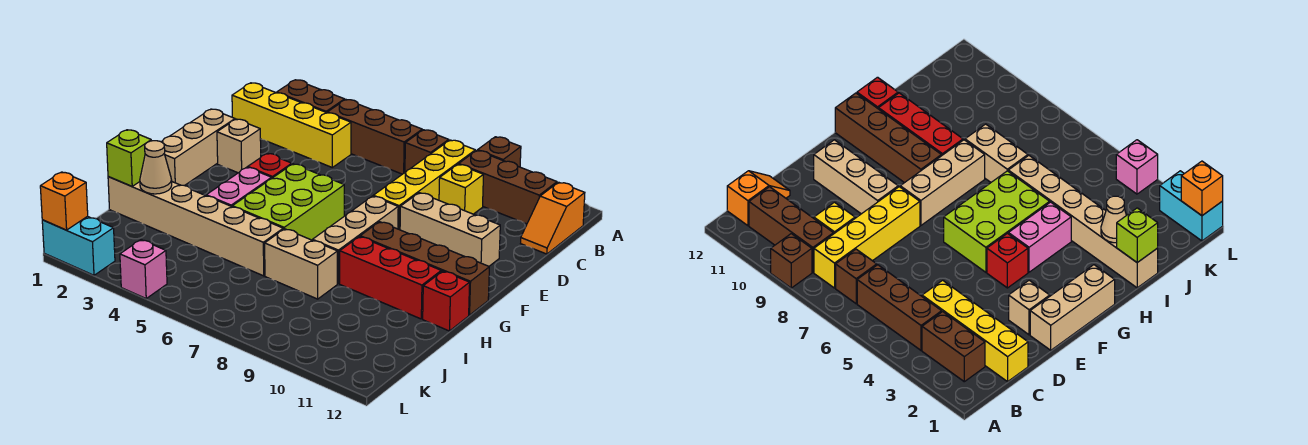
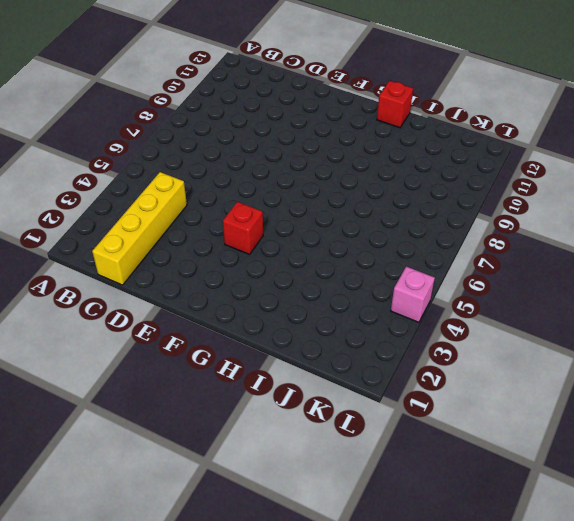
none -> brown brick A9 level 1
none -> brown brick B2:B3 level 1
none -> brown brick B4:B6 level 1

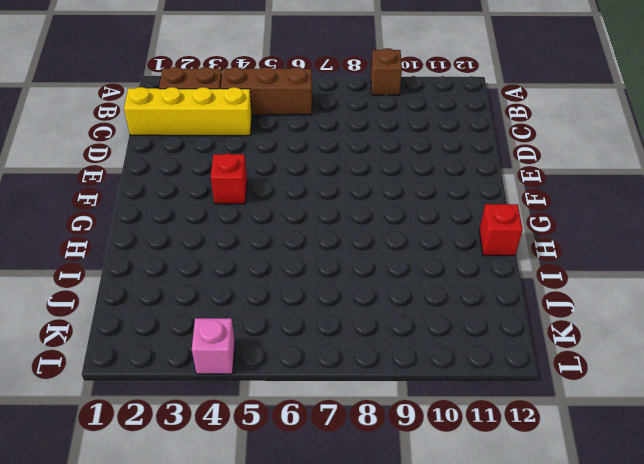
none -> brown brick B7 level 1
none -> yellow brick B8:E8 level 1
none -> brown brick B9:B11 level 1

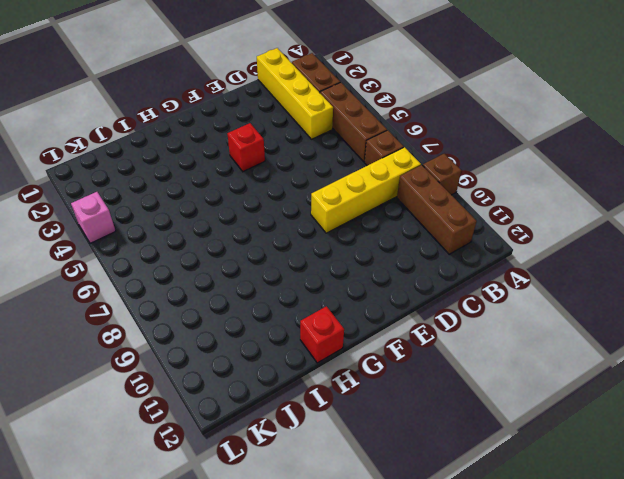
none -> orange slope B12:C12 level 1 top B
none -> yellow brick C9 level 1
none -> tan brick E1:G1 level 1

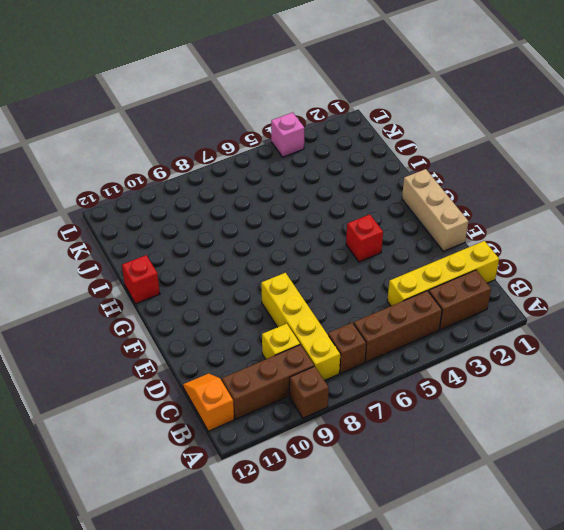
none -> tan brick E2 level 1
none -> tan brick E9:E11 level 1
none -> lime brick F5:H6 level 1

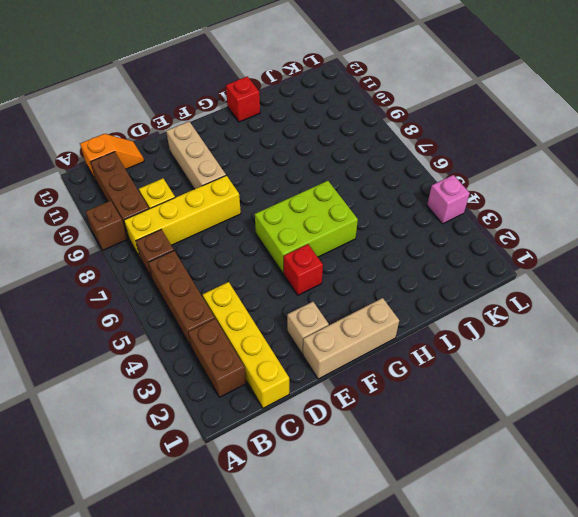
none -> tan brick F8:H8 level 1
none -> pink brick G4:H4 level 1
none -> brown brick G9:G12 level 1

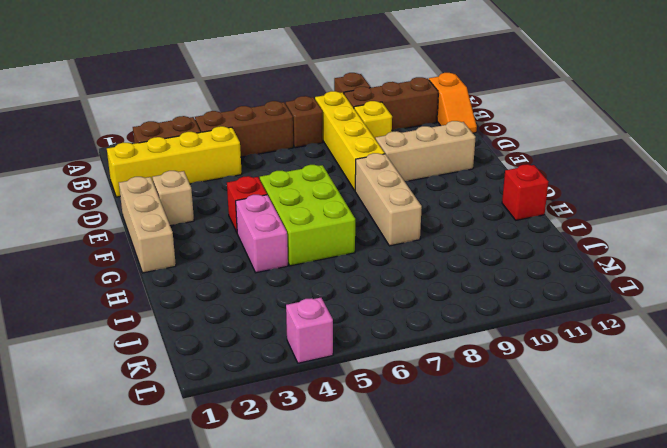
none -> brown brick G9:G12 level 1
none -> red brick H9:H11 level 1
none -> tan brick I1:I6 level 1

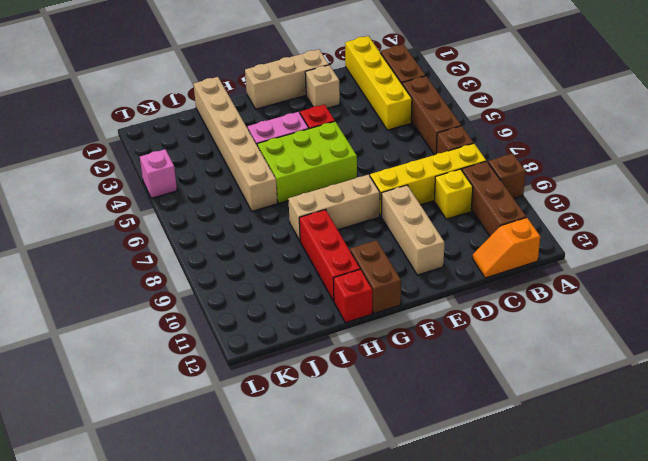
brown brick G11:G12 level 1 -> brown brick G9:G12 level 1
none -> tan brick I7:I8 level 1
none -> cyan brick L1:L2 level 1
none -> lime brick I1 level 2

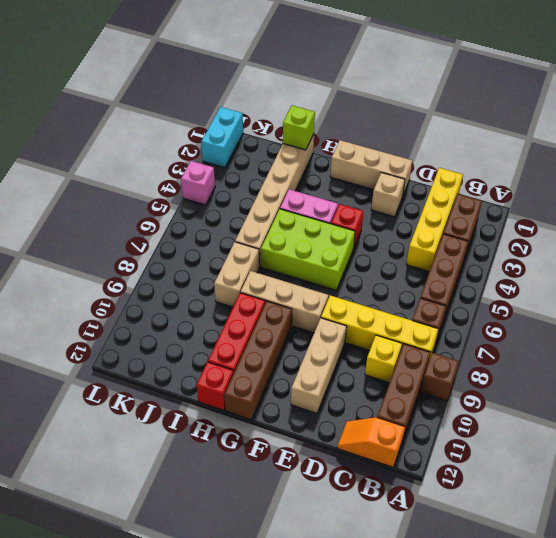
none -> tan cone I2 level 2
none -> orange brick L1 level 2

